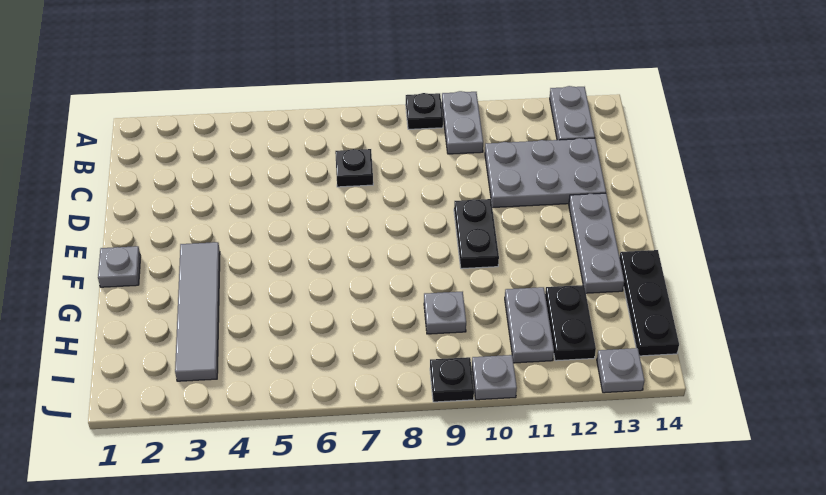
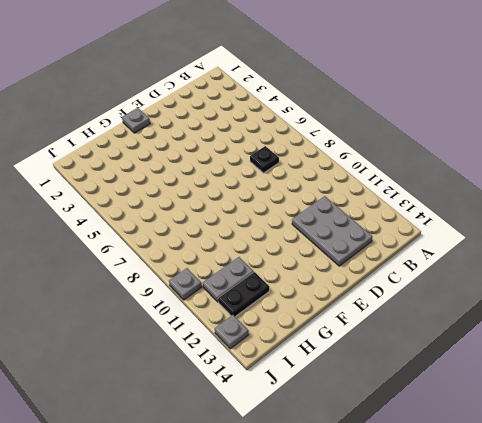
none -> black plate A9 level 1
none -> grey plate A10:B10 level 1
none -> grey plate A13:B13 level 1

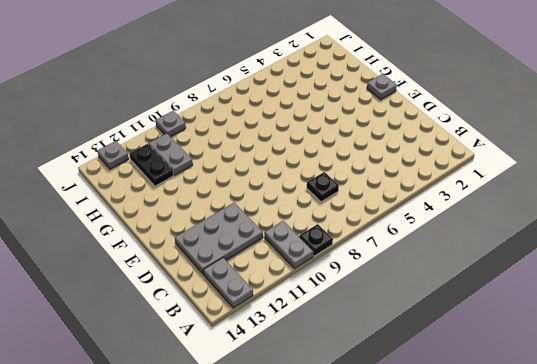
none -> black plate E10:F10 level 1
none -> grey plate E13:G13 level 1
none -> grey tile F3:I3 level 1

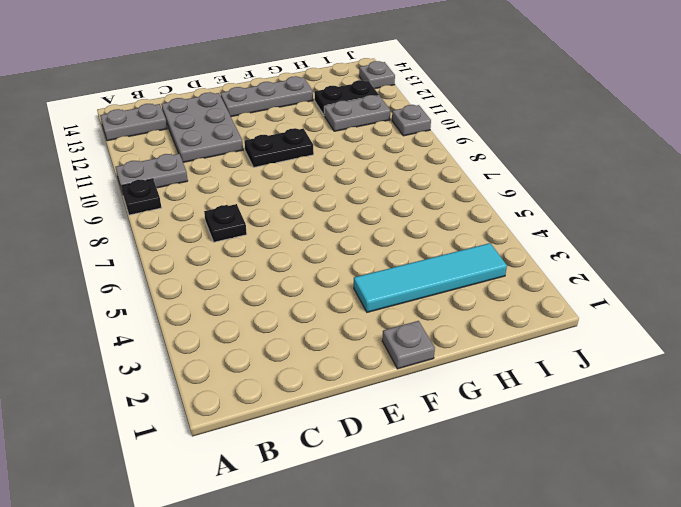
cyan tile F3:I3 level 1 -> grey tile F3:I3 level 1
none -> black plate G14:I14 level 1
none -> grey plate H9 level 1
none -> black plate J9 level 1

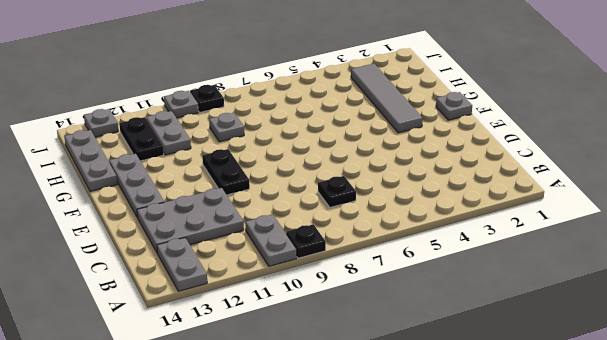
grey plate G14:I14 level 1 -> black plate G14:I14 level 1

